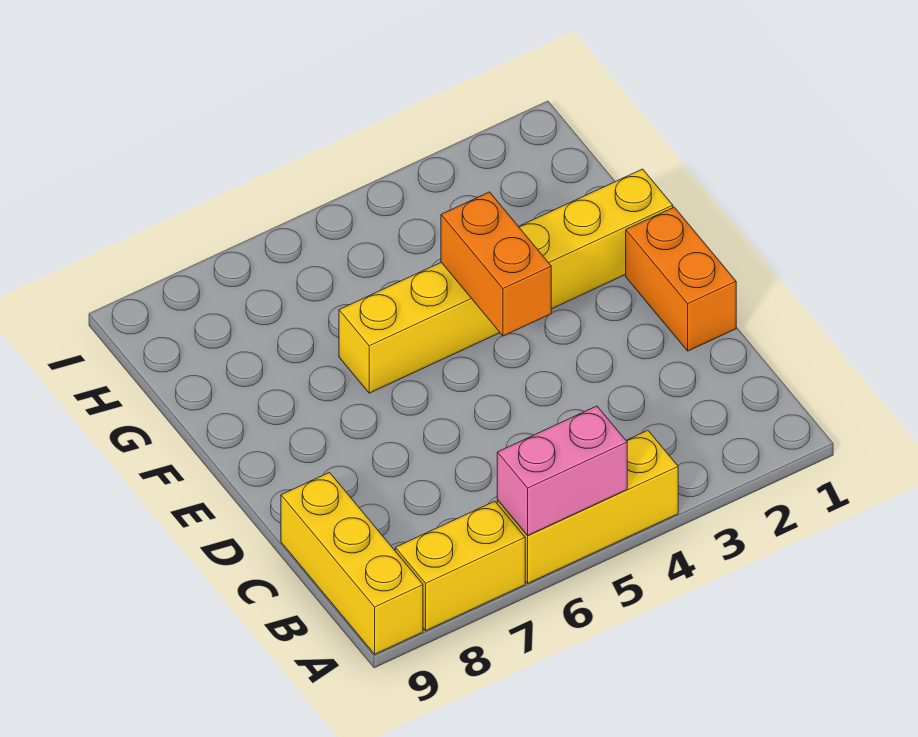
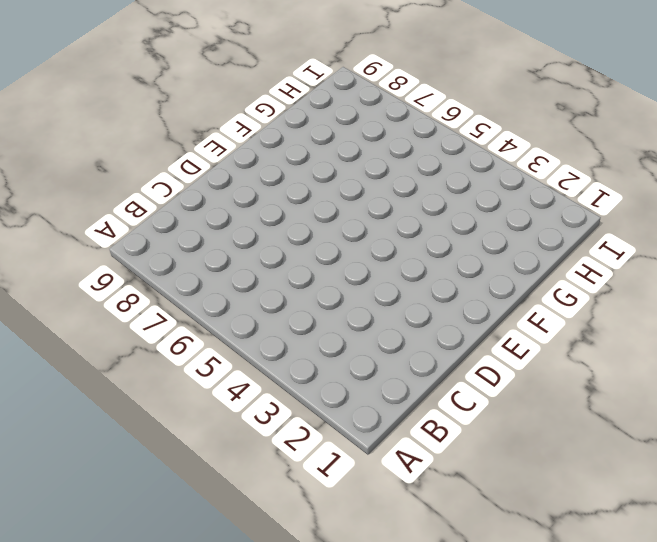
none -> yellow brick A4:A6 level 1
none -> yellow brick A7:A8 level 1

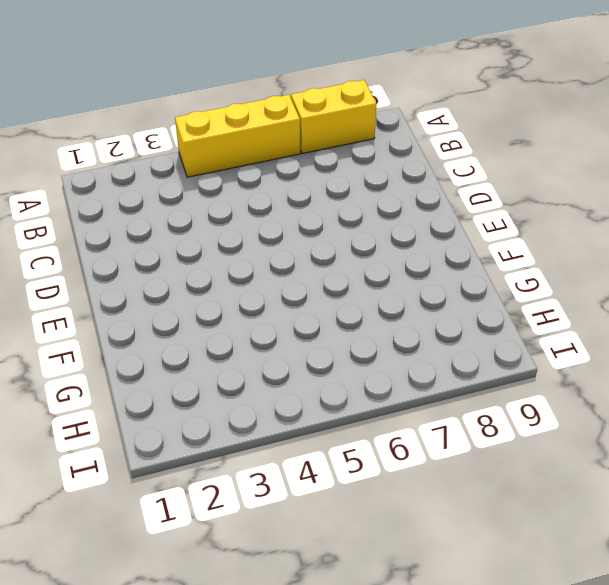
none -> yellow brick A9:C9 level 1
none -> orange brick D1:E1 level 1

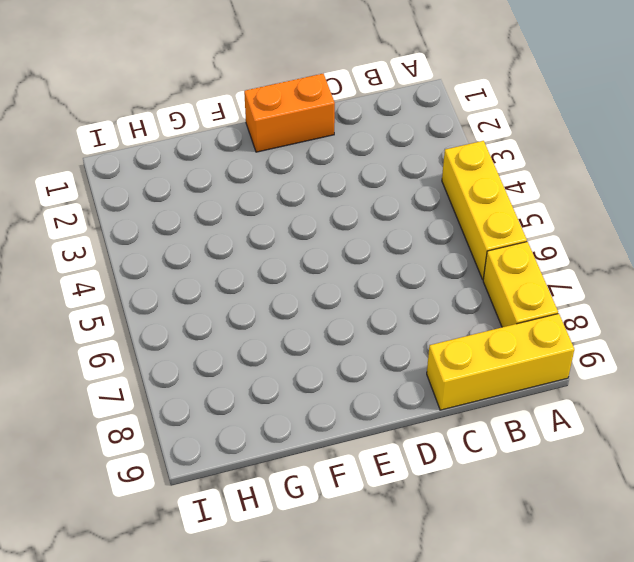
none -> yellow brick F1:F6 level 1
none -> pink brick A5:A6 level 2

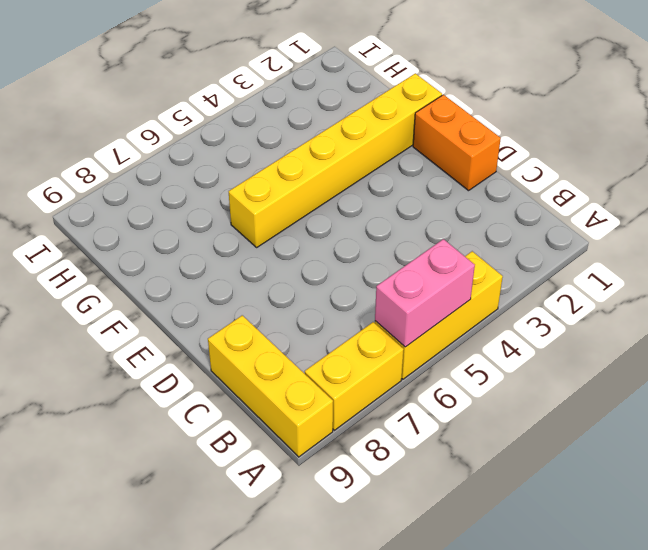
none -> orange brick E4:F4 level 2

